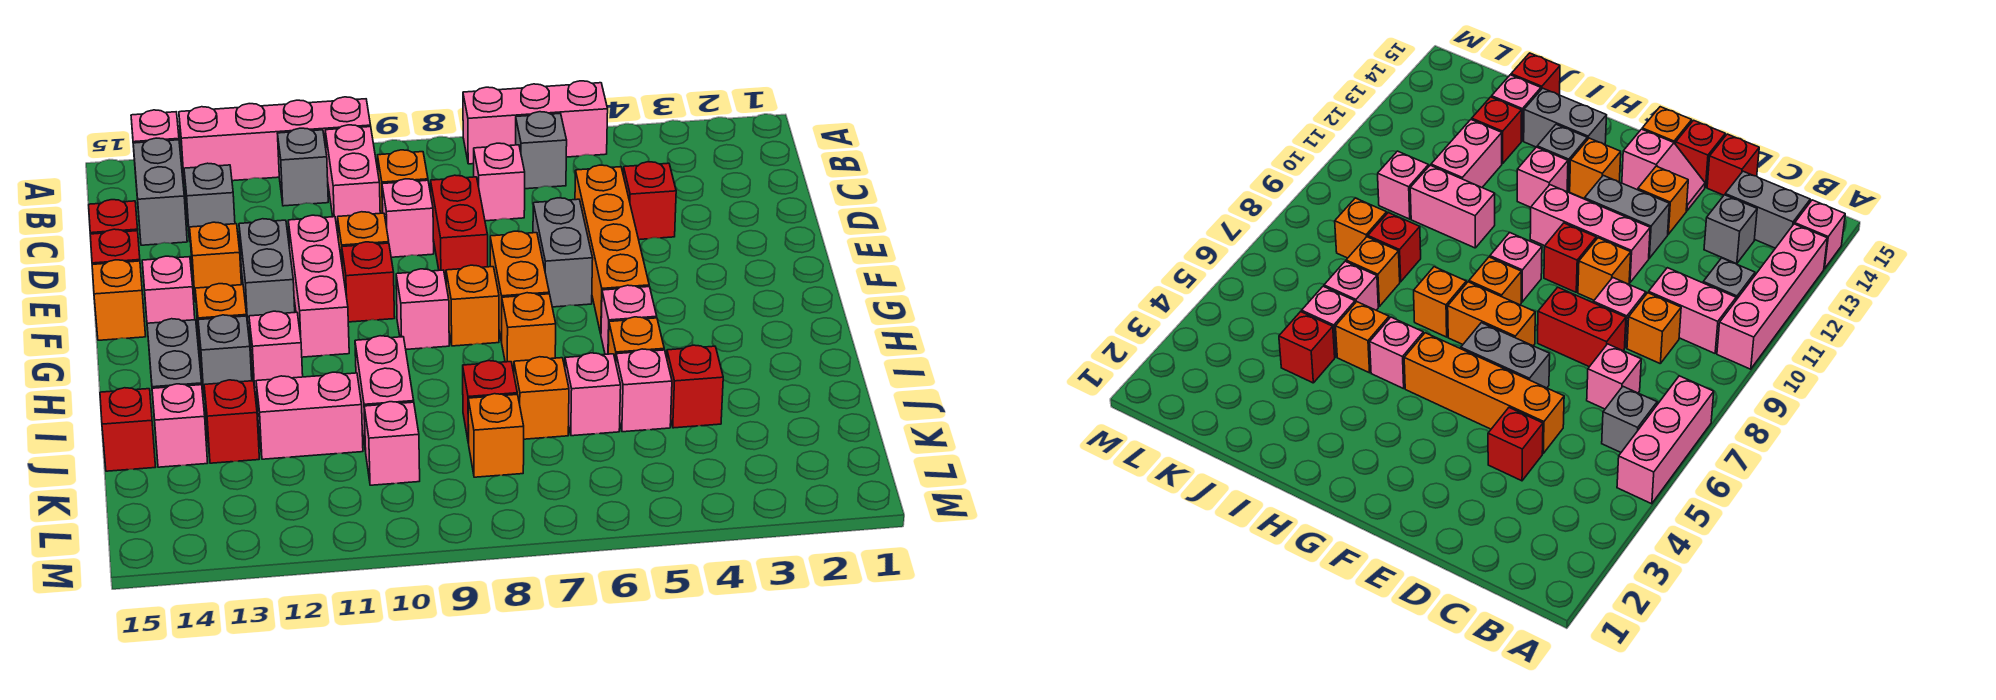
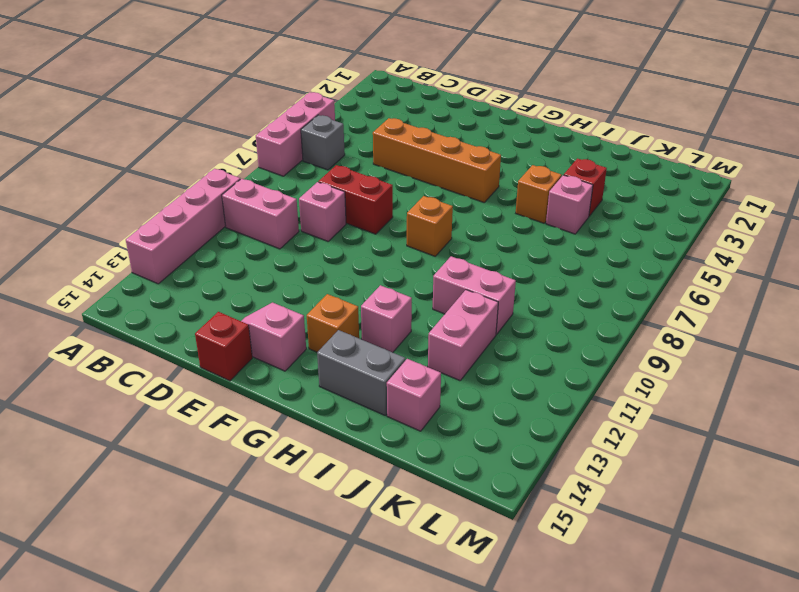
none -> pink brick A14 level 1
none -> grey brick B11 level 1
none -> grey brick B14:C14 level 1
none -> pink brick C7 level 1

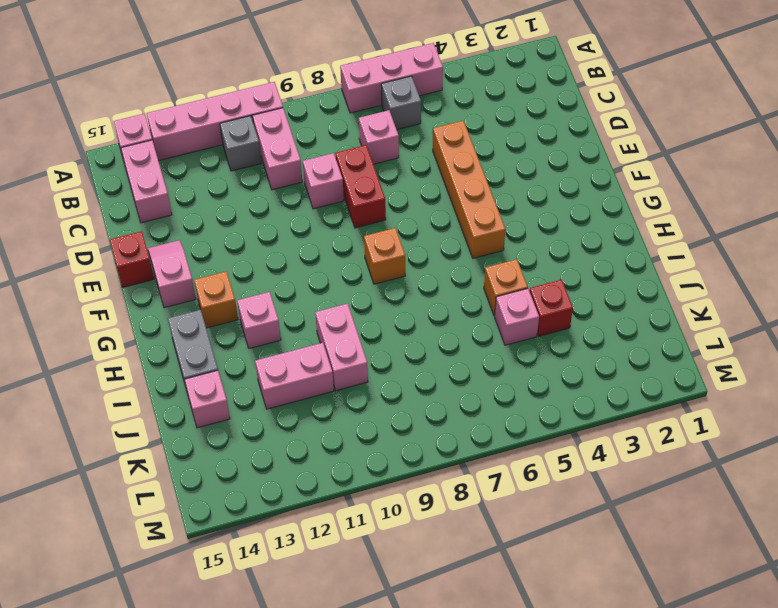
pink brick B14:C14 level 1 -> grey brick B14:C14 level 1
none -> orange brick C9 level 1
none -> grey brick C13 level 1
none -> red brick D4 level 1
none -> red brick D15 level 1

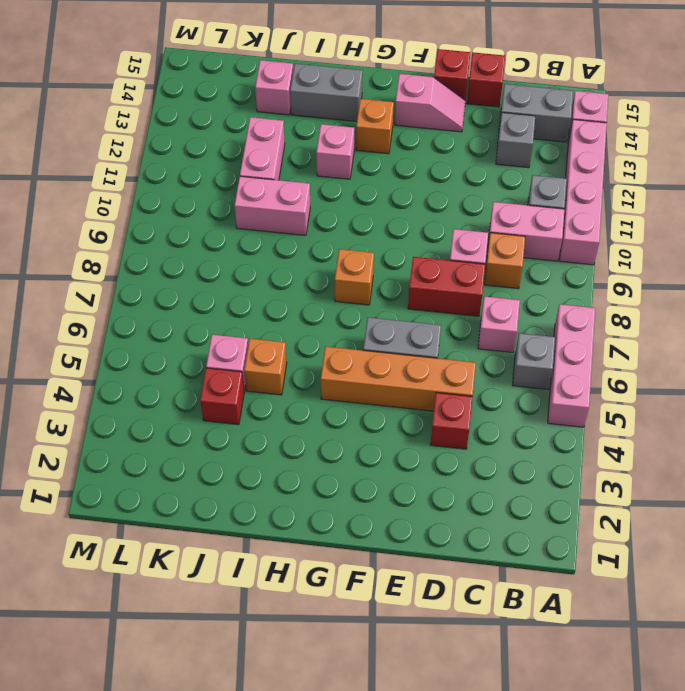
none -> orange brick E10 level 1
none -> pink brick E11:G11 level 1
none -> grey brick E12:F12 level 1
none -> orange brick E13 level 1

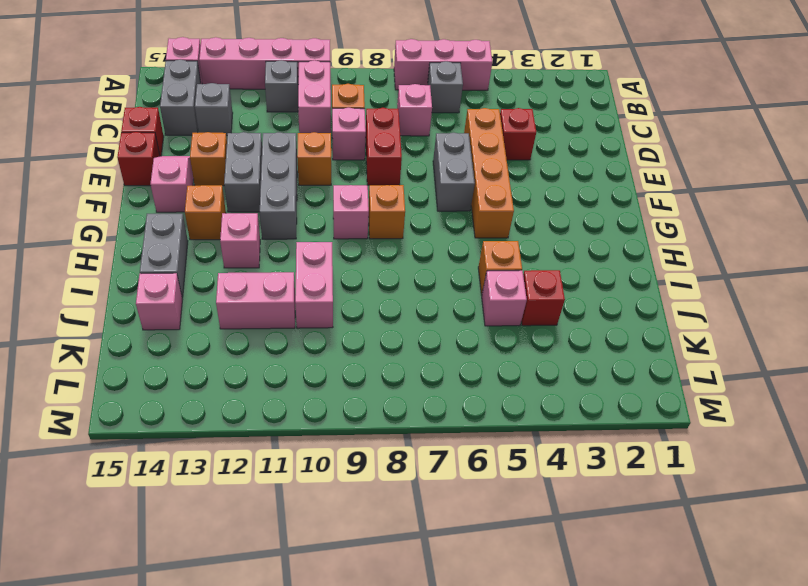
grey brick E11:G11 level 1 -> pink brick E11:G11 level 1
none -> orange brick F7:G7 level 1
none -> red brick F10 level 1
none -> orange brick F15 level 1
none -> pink brick H5 level 1

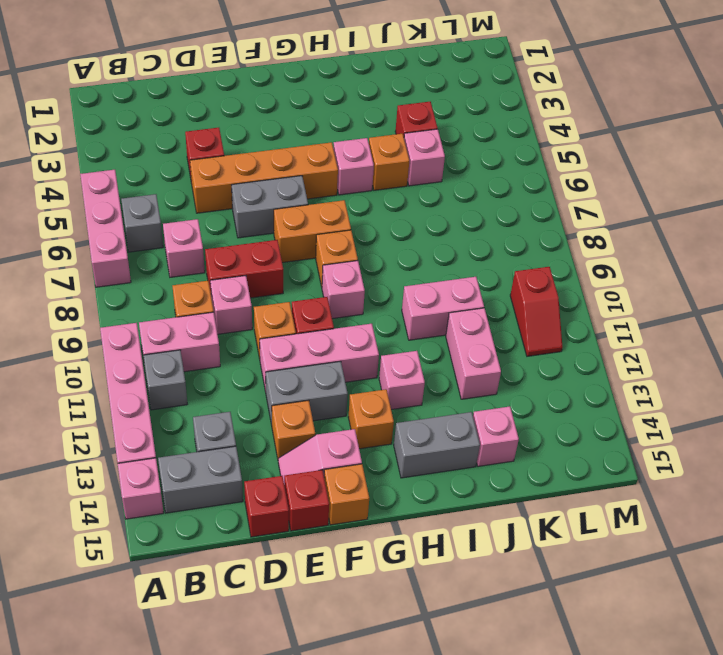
red slope L10:L11 level 1 top 10 -> none
none -> orange brick H7 level 1
none -> grey brick H13 level 1
none -> pink brick J6 level 1
none -> orange brick J7 level 1

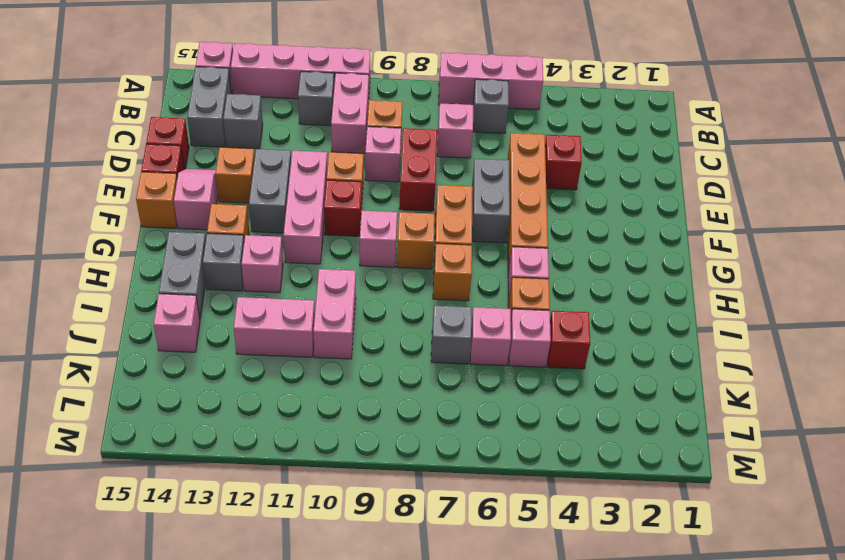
grey brick J7 level 1 -> orange brick J7 level 1
none -> red brick J8 level 1
none -> red brick J13 level 1
none -> red brick J15 level 1
none -> orange brick K8 level 1

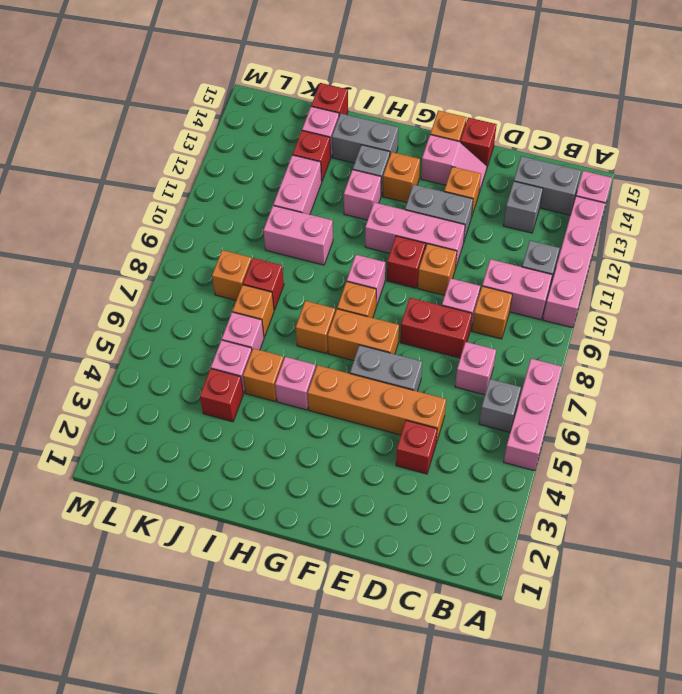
none -> red brick D15 level 1
none -> pink brick K10 level 1

